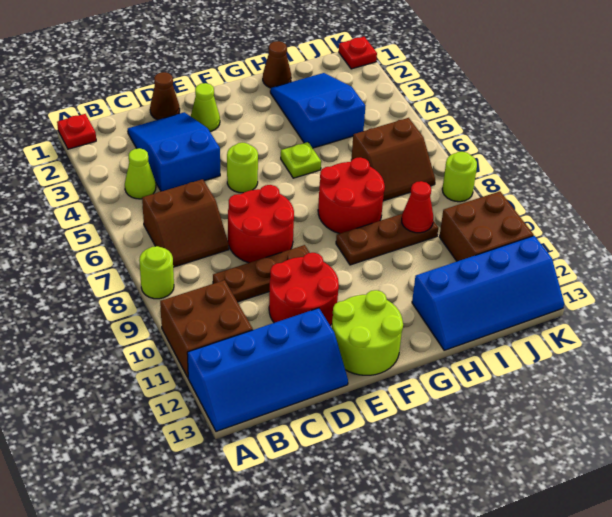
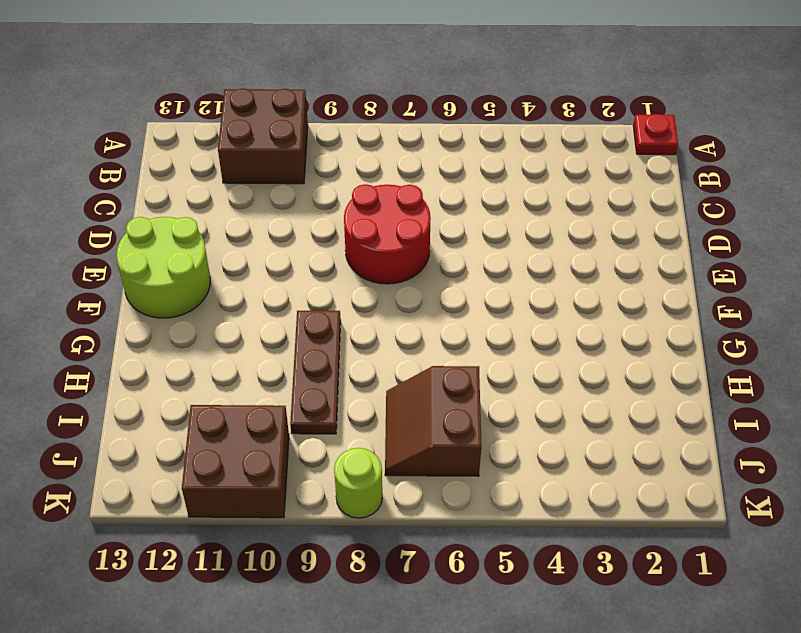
none -> lime round brick A8 level 1
none -> blue slope A12:D13 level 1 top 12
none -> lime cone B4 level 1

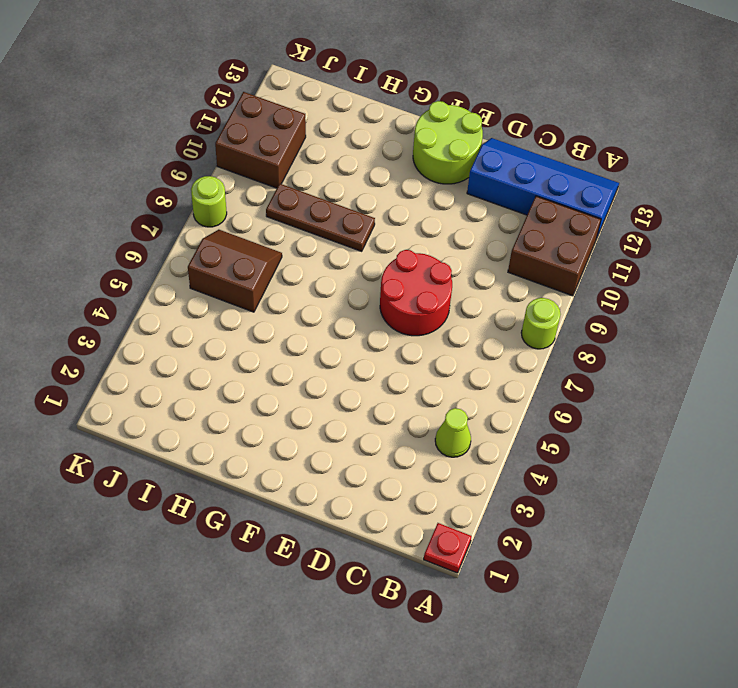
none -> brown slope B6:C7 level 1 top 6
none -> blue slope C2:D4 level 1 top 4
none -> brown plate C9:E9 level 1

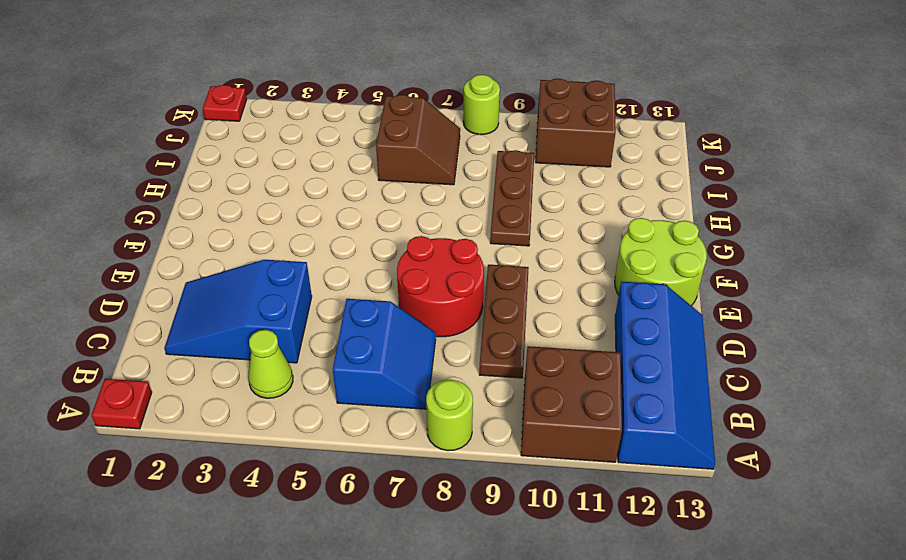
blue slope B6:C7 level 1 top 6 -> brown slope B6:C7 level 1 top 6
none -> brown cone D1 level 1
none -> red round brick D10:E11 level 1
none -> lime cone E2 level 1

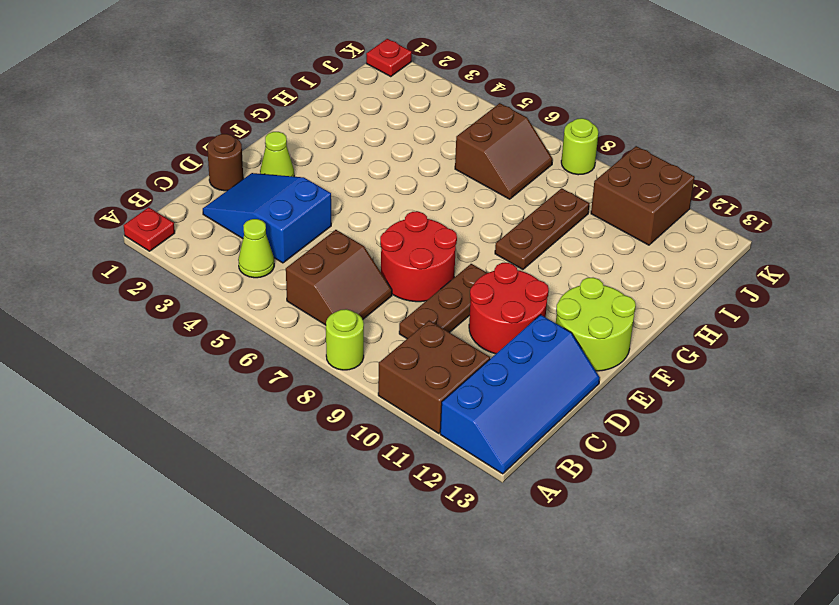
brown round brick D1 level 1 -> brown cone D1 level 1
none -> lime round brick E5 level 1
none -> lime plate G5 level 1
none -> red round brick G7:H8 level 1

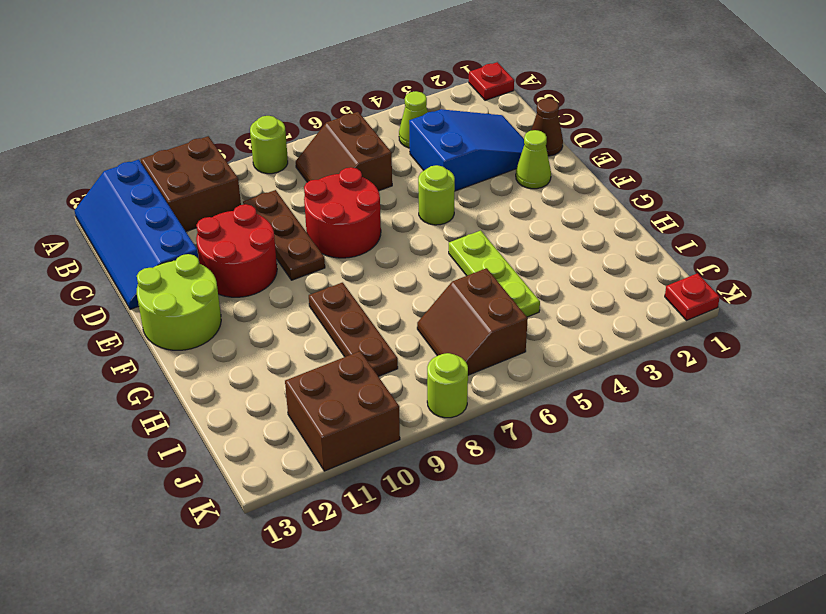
lime plate G5:I5 level 1 -> lime plate G5 level 1
none -> red round brick G7:H8 level 1
none -> brown cone H1 level 1
none -> blue slope H2:I4 level 1 top 4

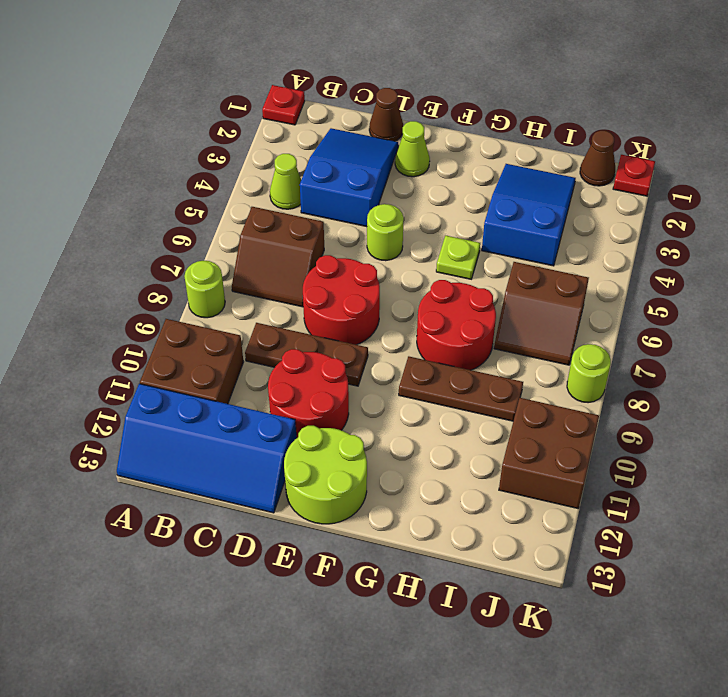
brown cone J1 level 1 -> brown cone H1 level 1
none -> blue slope H12:K13 level 1 top 12
none -> red cone I9 level 2

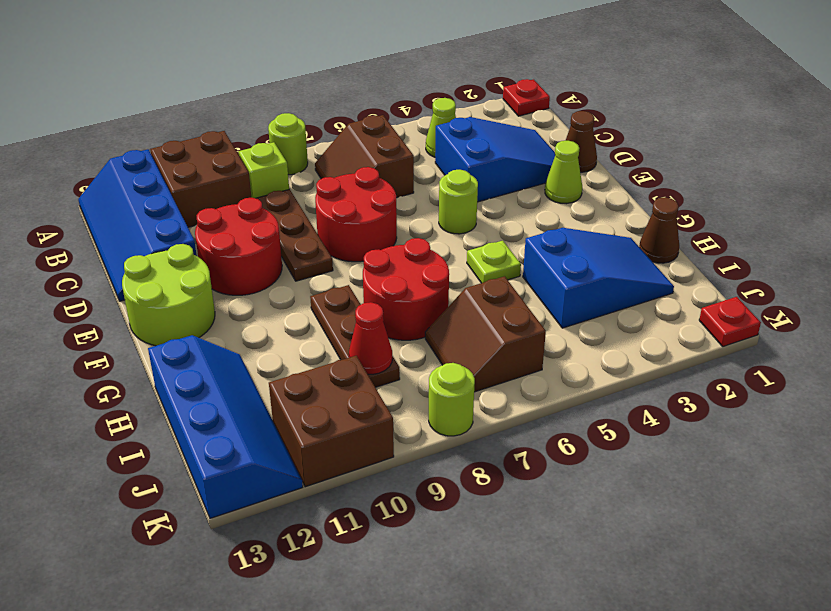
lime brick B9 level 1 -> none
blue slope H12:K13 level 1 top 13 -> blue slope H12:K13 level 1 top 12

